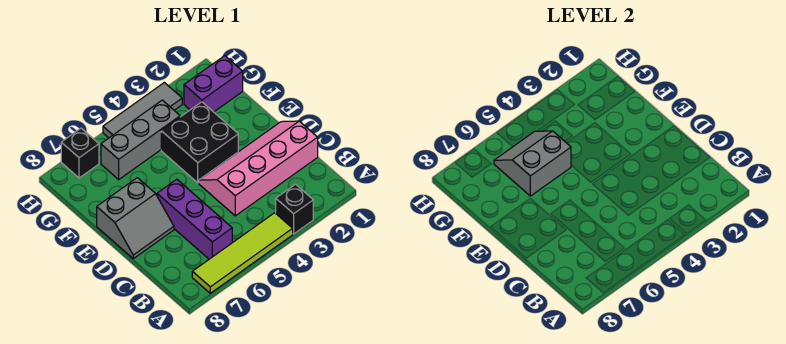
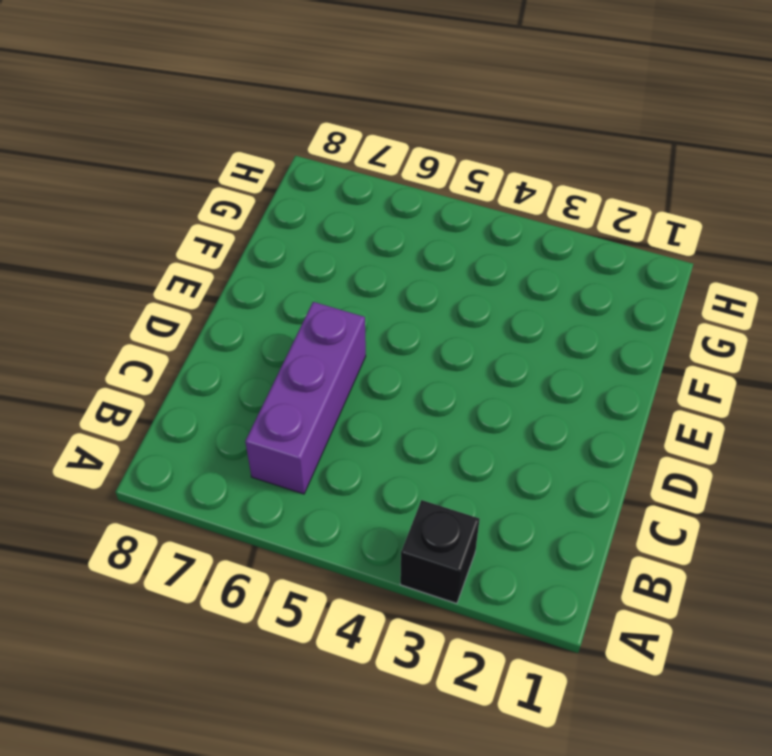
none -> lime tile A4:A7 level 1
none -> pink slope C1:D4 level 1 top C

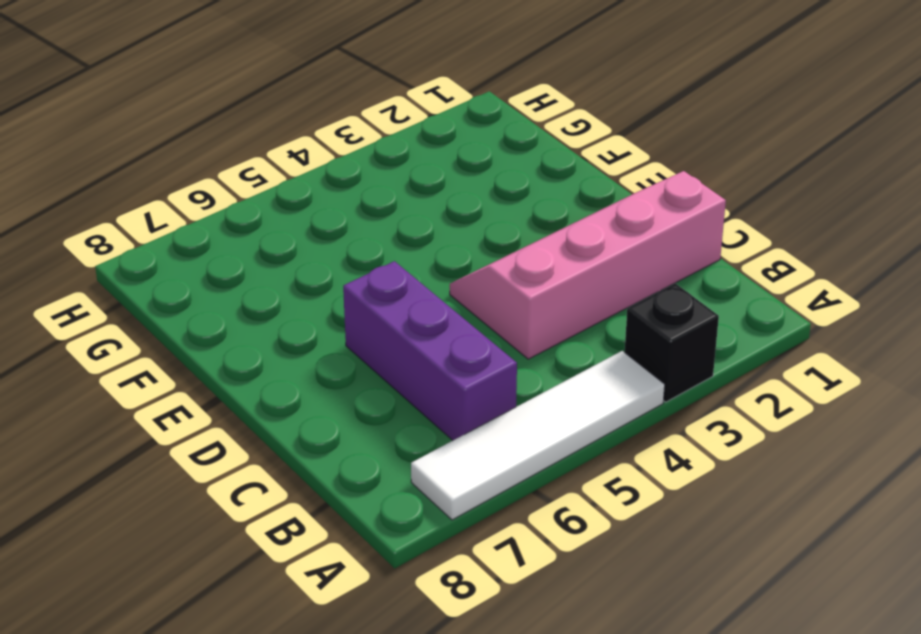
white tile A4:A7 level 1 -> lime tile A4:A7 level 1
none -> grey slope D7:E8 level 1 top E
none -> black brick E3:F4 level 1

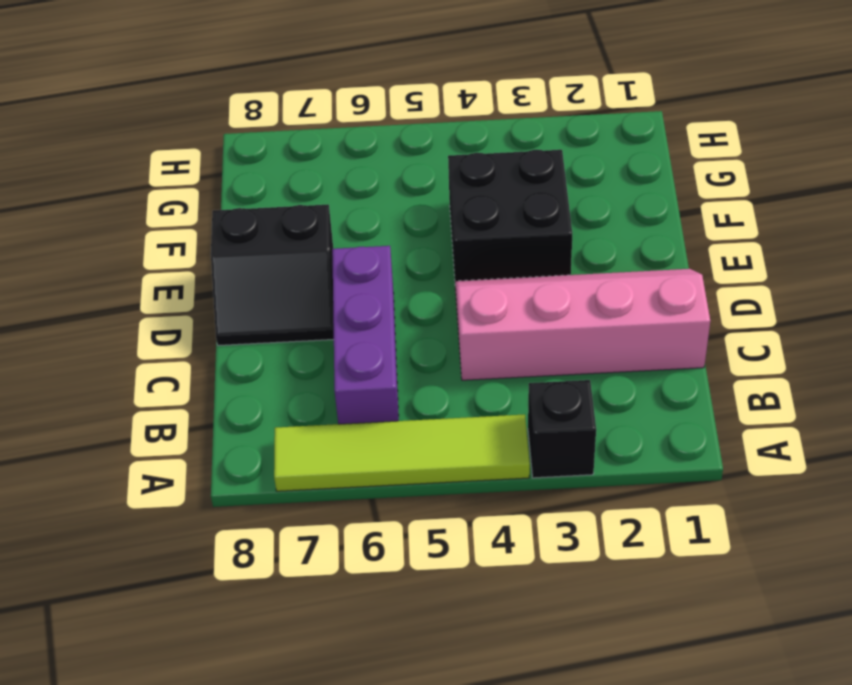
black slope D7:E8 level 1 top E -> grey slope D7:E8 level 1 top E
none -> purple brick G1:G2 level 1
none -> grey brick G4:G6 level 1

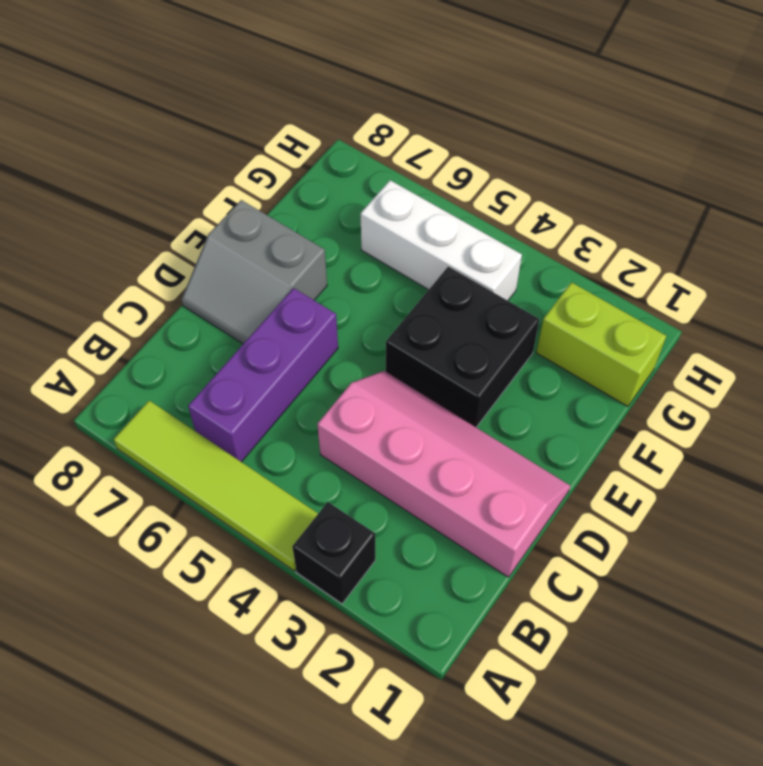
lime brick G1:G2 level 1 -> purple brick G1:G2 level 1
white brick G4:G6 level 1 -> grey brick G4:G6 level 1
none -> grey tile H3:H5 level 1
none -> black brick H7 level 1

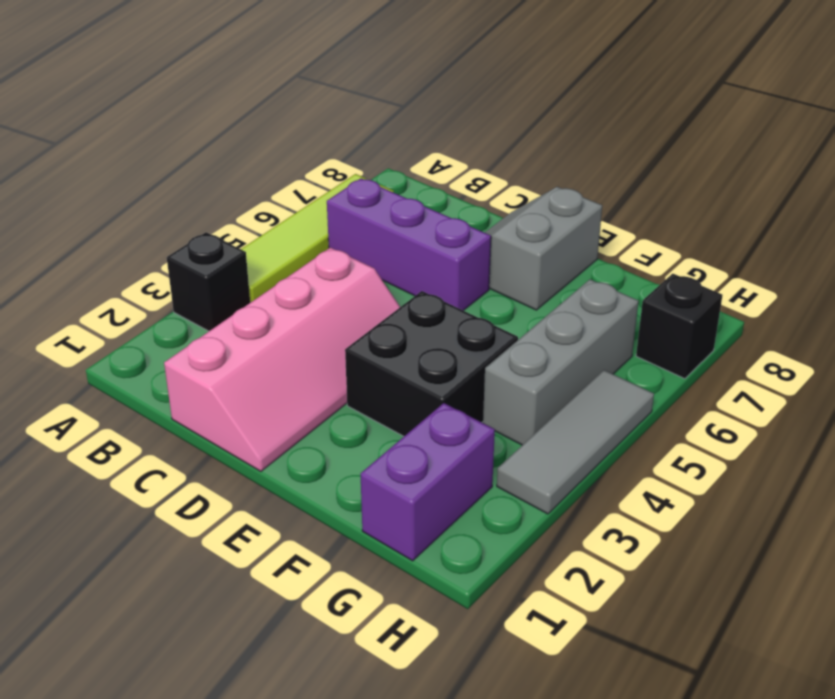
none -> grey slope F5:G6 level 2 top F

